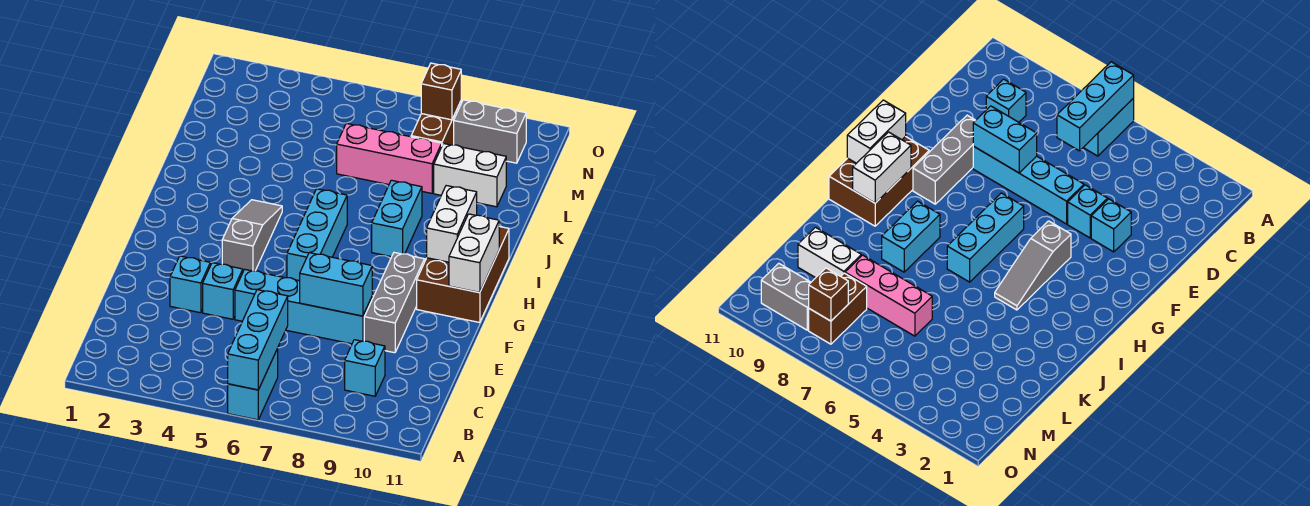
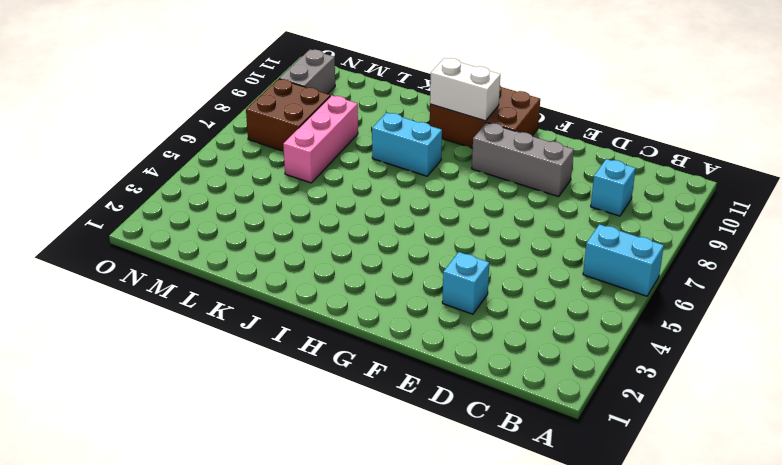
brown brick M7:N8 level 1 -> brown brick M8:N8 level 1
none -> cyan brick E4 level 1
none -> cyan brick E5:E8 level 1
none -> grey slope G4:I4 level 1 top G

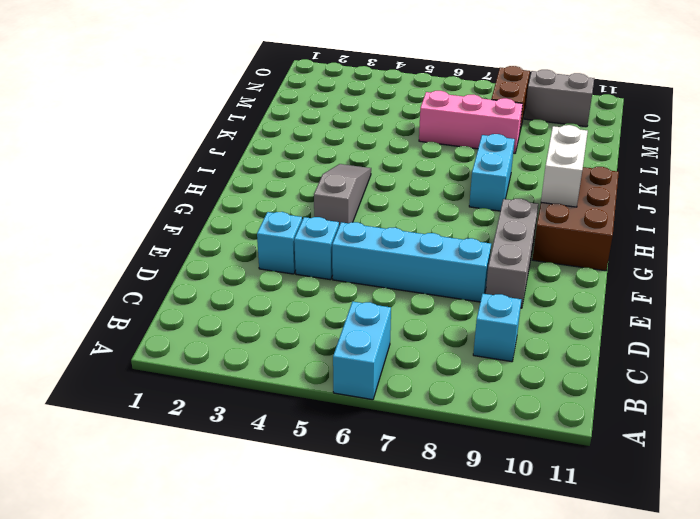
none -> cyan brick G6:I6 level 1
none -> white brick L9:L10 level 1
none -> cyan brick A6:C6 level 2

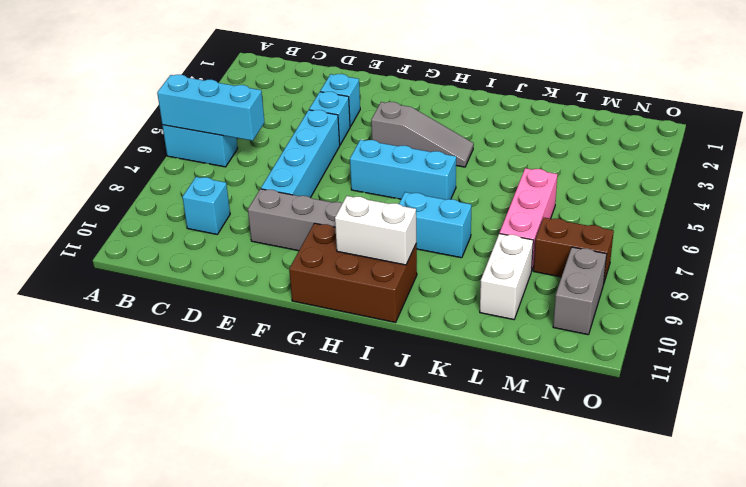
none -> cyan brick E7:E8 level 2
none -> white brick G11:H11 level 2
none -> brown brick N8 level 2

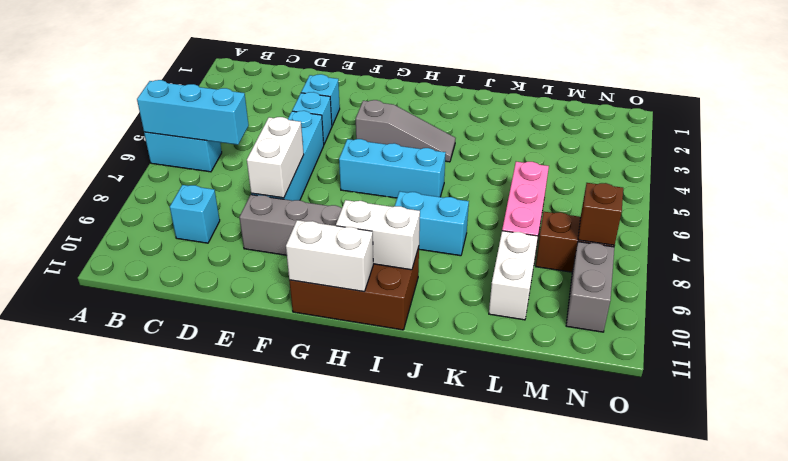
white brick E7:E8 level 2 -> cyan brick E7:E8 level 2

